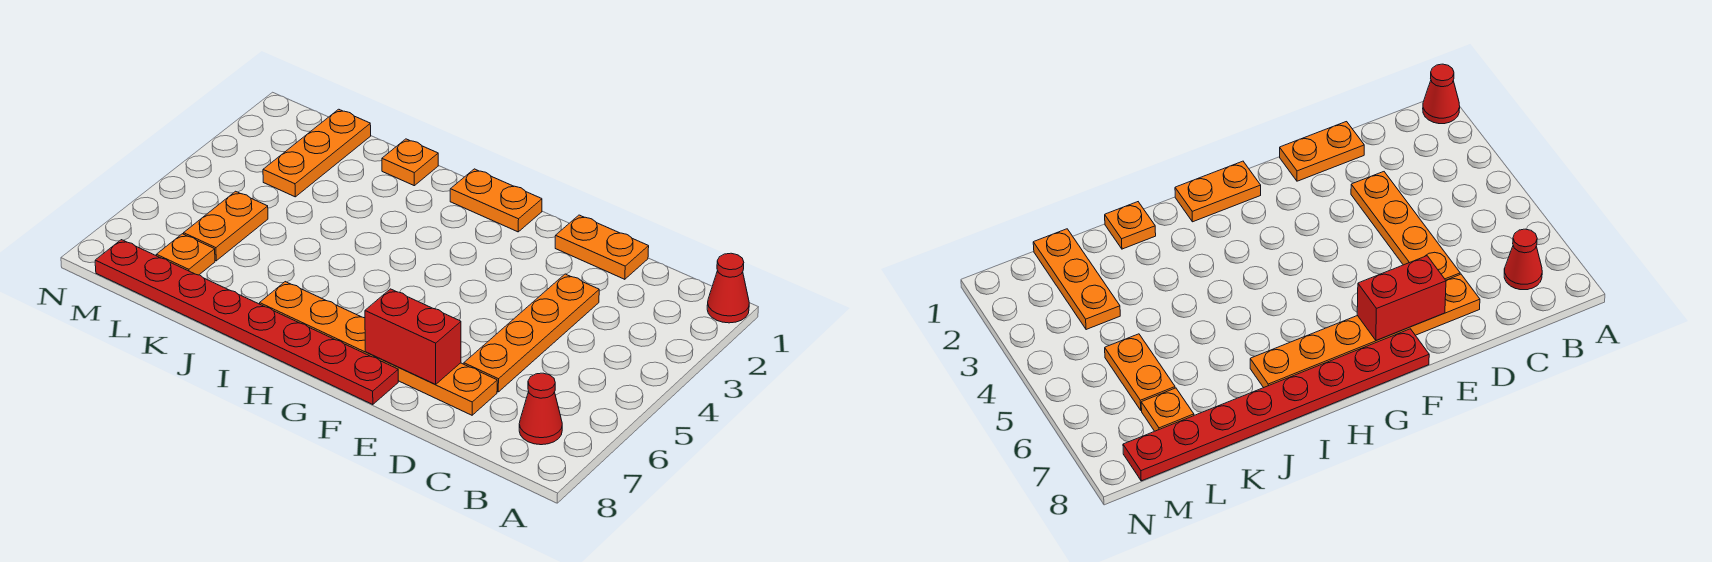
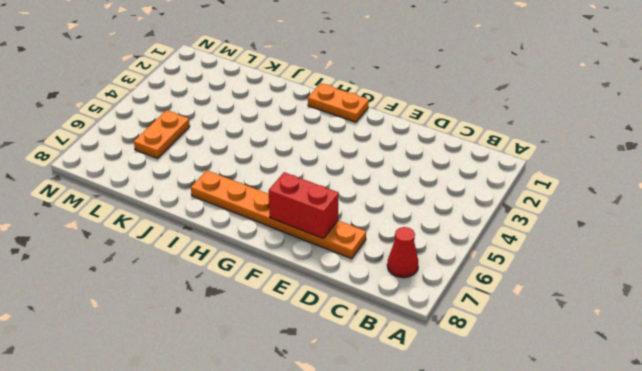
none -> red cone A1 level 1
none -> orange plate D1:E1 level 1
none -> orange plate D3:D6 level 1

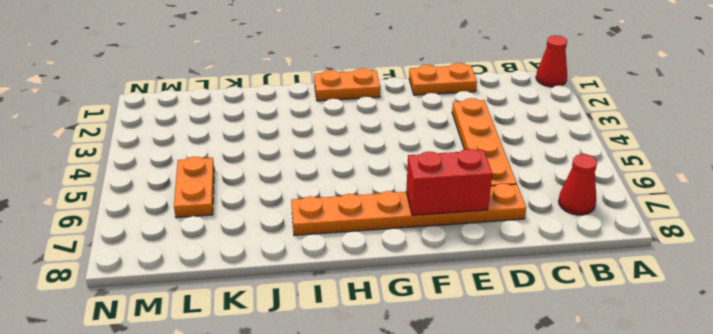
none -> red plate F8:M8 level 1
none -> orange plate J1 level 1
none -> orange plate L1:L3 level 1

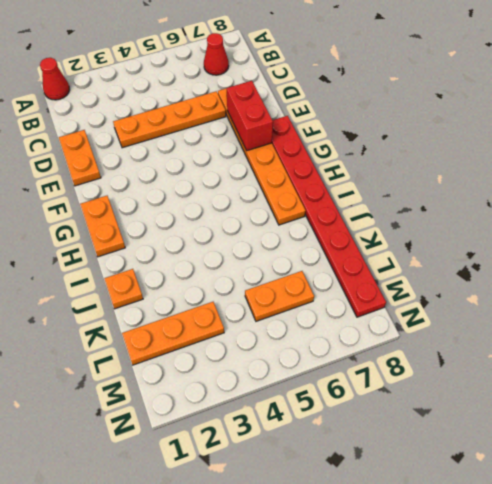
none -> orange plate L7 level 1

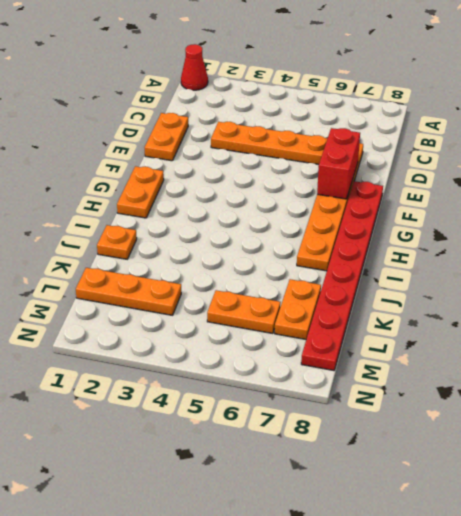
orange plate K7:L7 level 1 -> orange plate L7 level 1
none -> red cone B7 level 1

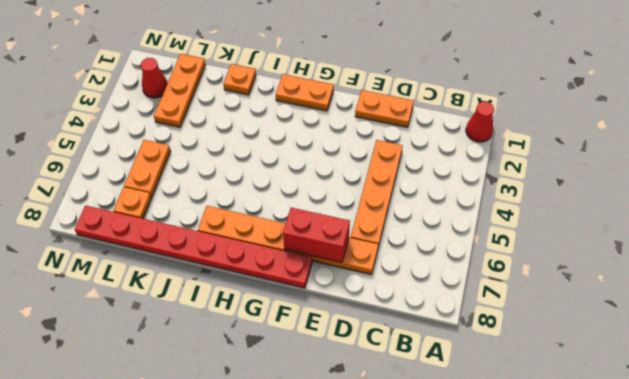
red cone M2 level 1 -> red cone B7 level 1

